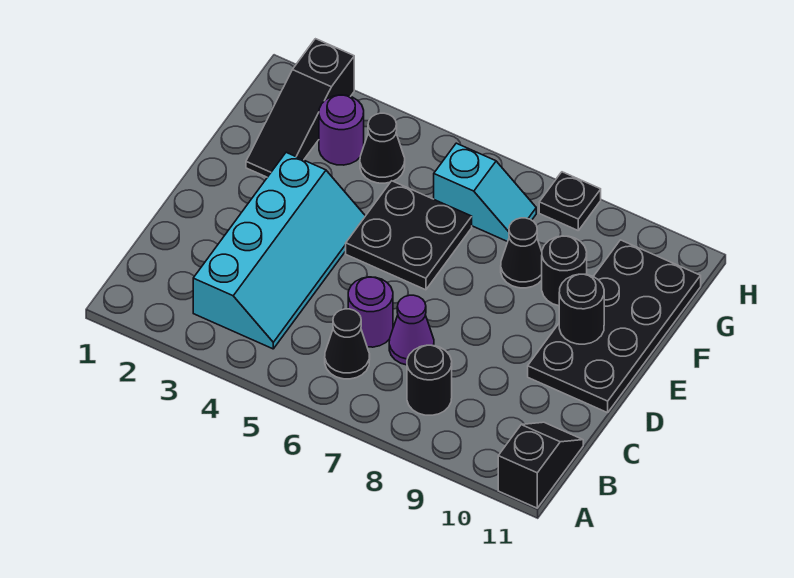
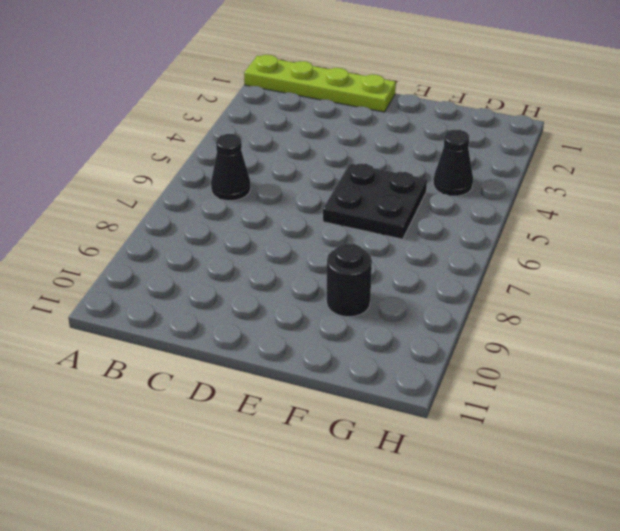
lime plate A1:D1 level 1 -> none
none -> black slope A11:B11 level 1 top A
none -> cyan slope B3:E4 level 1 top 3
none -> black round brick B8 level 1

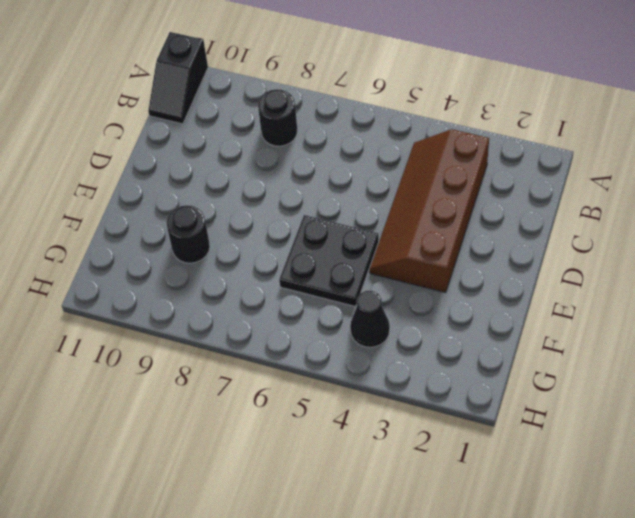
brown slope B3:E4 level 1 top 3 -> cyan slope B3:E4 level 1 top 3
none -> black cone B6 level 1
none -> purple round brick C6 level 1
none -> purple cone C7 level 1

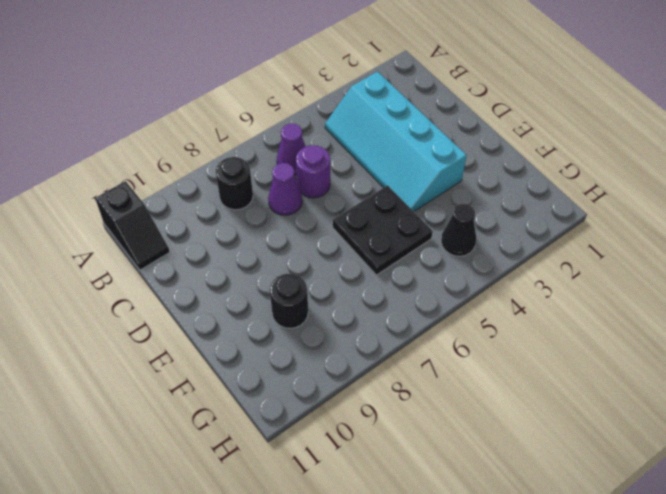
purple cone B6 level 1 -> black cone B6 level 1
none -> black plate D10:G11 level 1
none -> black slope F2:H2 level 1 top H
none -> black cone F8 level 1

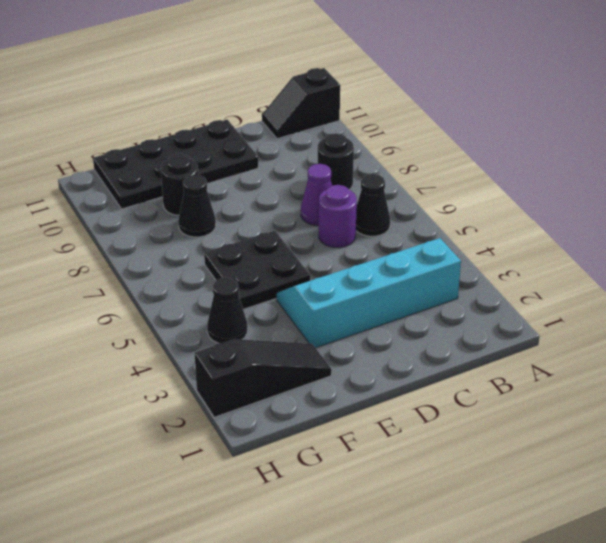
none -> purple round brick G3 level 1
none -> cyan slope G6:G7 level 1 top 6
none -> black plate H8 level 1

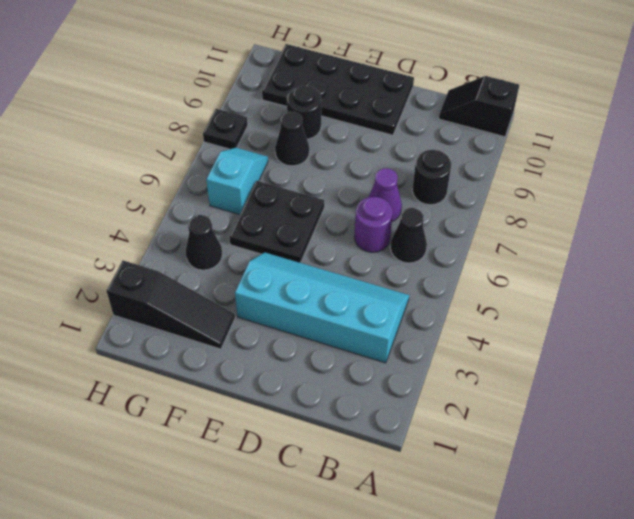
none -> purple round brick G3 level 1
none -> black round brick E10 level 2

